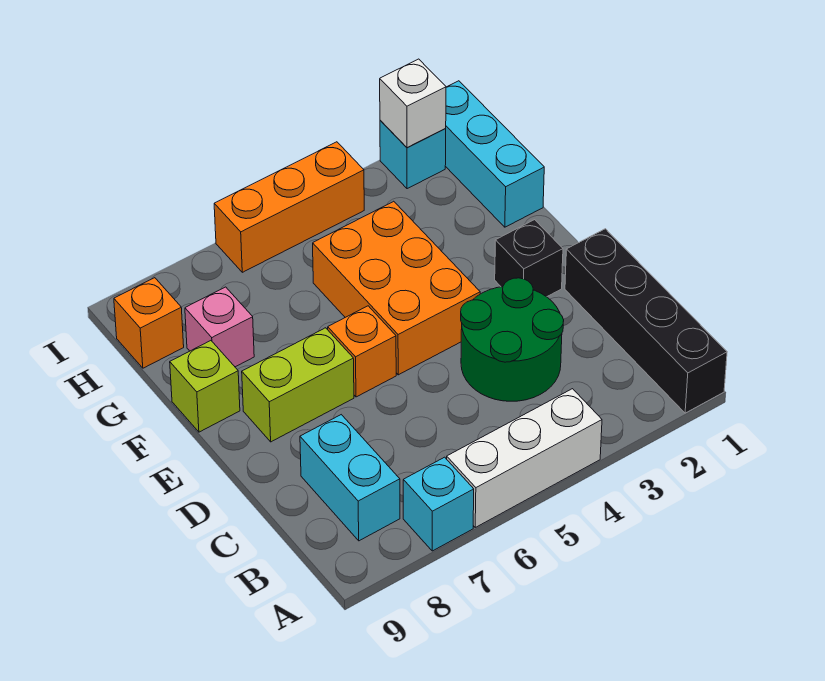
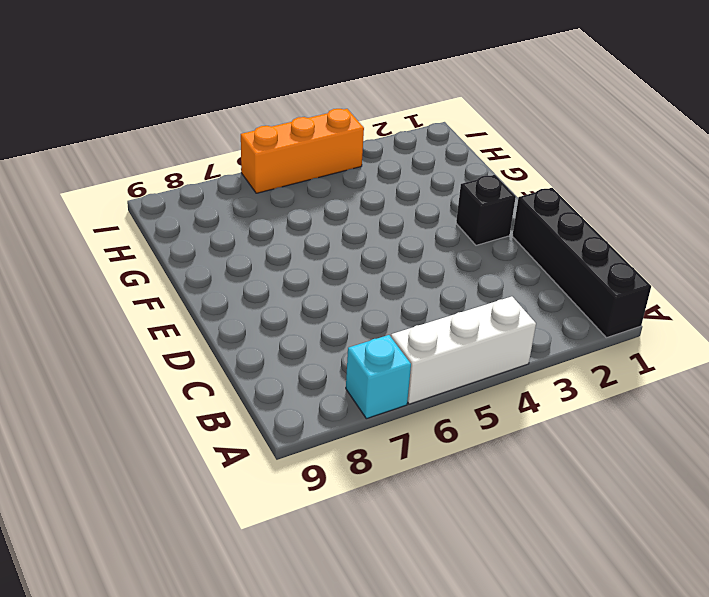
none -> cyan brick B8:C8 level 1
none -> green round brick C3:D4 level 1
none -> orange brick E4:G5 level 1

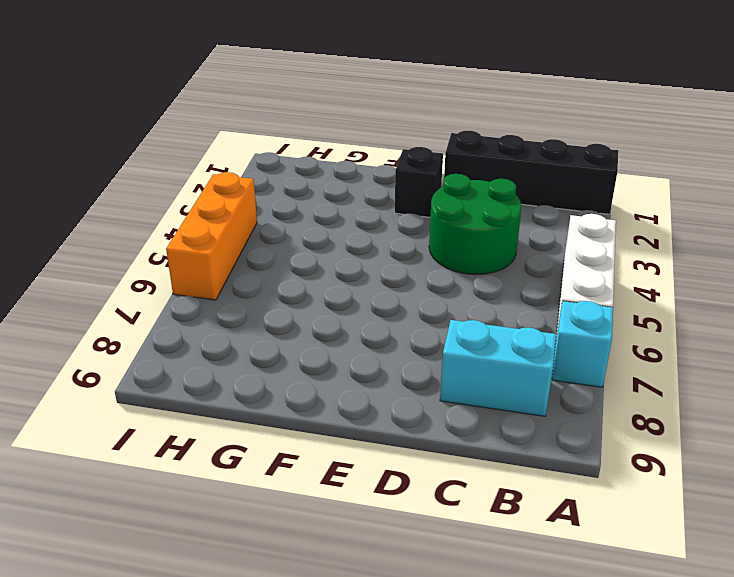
none -> orange brick E4:G5 level 1
none -> orange brick E6 level 1
none -> lime brick E7:E8 level 1

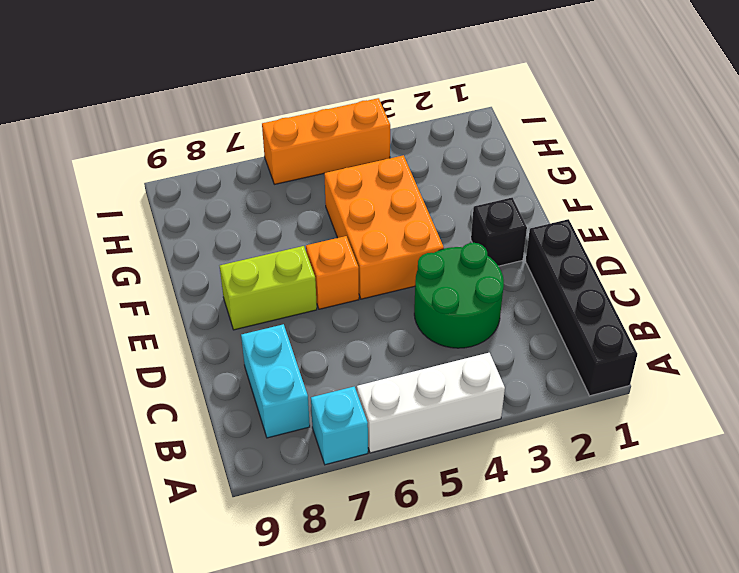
none -> lime brick F9 level 1
none -> cyan brick G1:I1 level 1
none -> pink brick G8 level 1

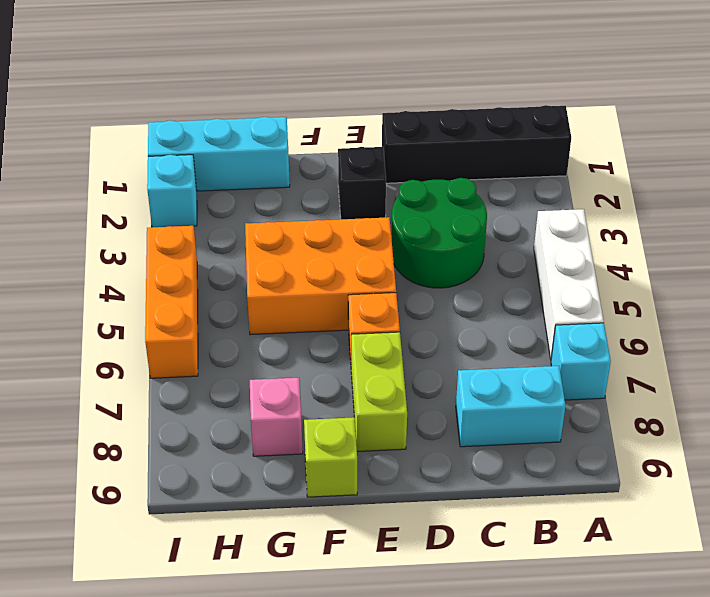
none -> orange brick H9 level 1
none -> white brick I2 level 2

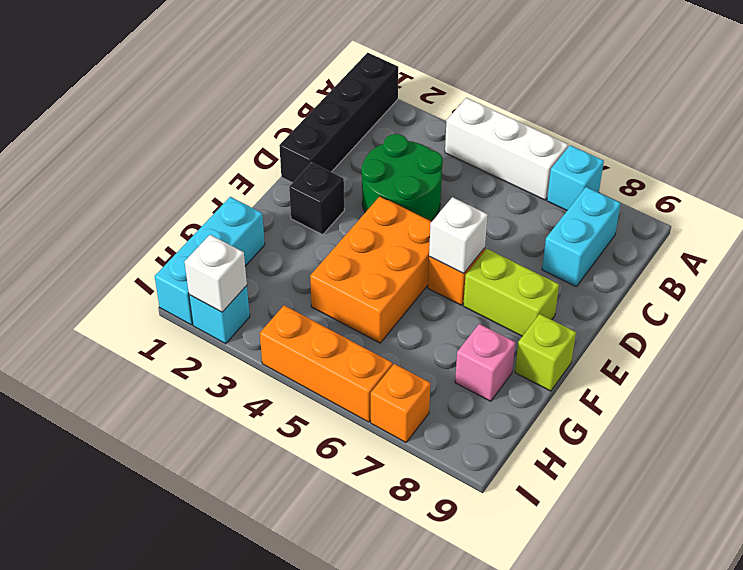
white brick E6 level 2 -> none
orange brick I7 level 1 -> orange brick H9 level 1

